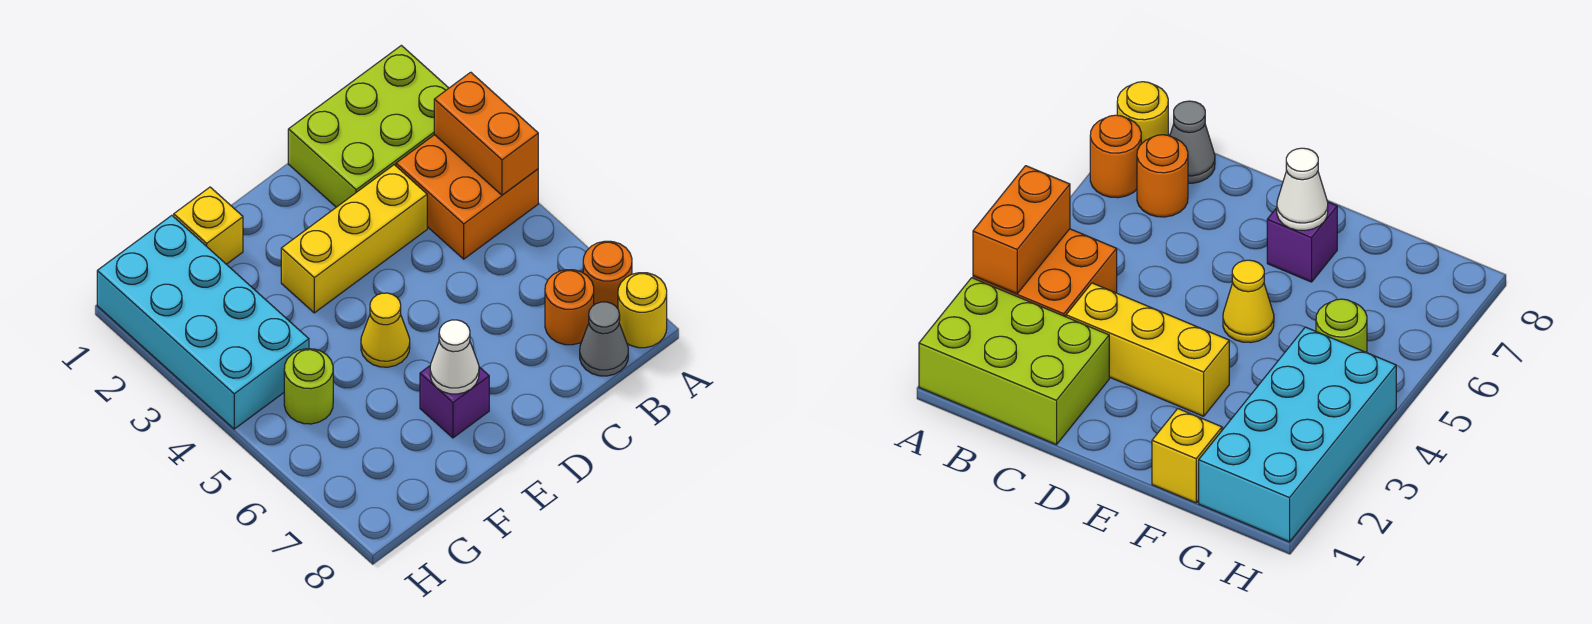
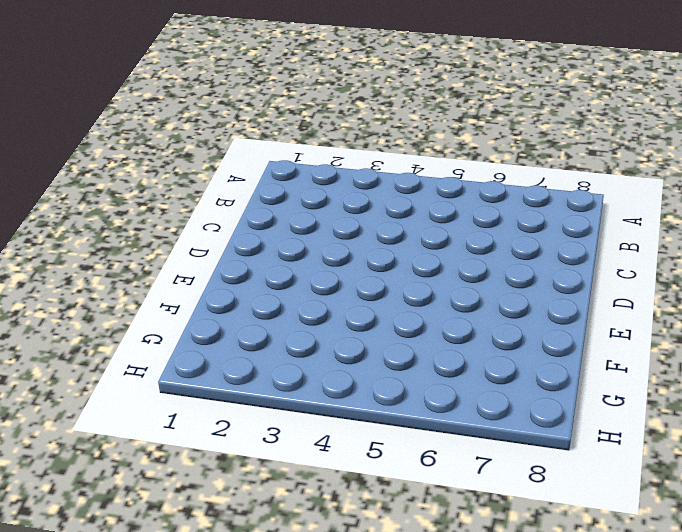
none -> lime brick A1:C2 level 1
none -> orange brick A3:B4 level 1
none -> orange round brick A7 level 1

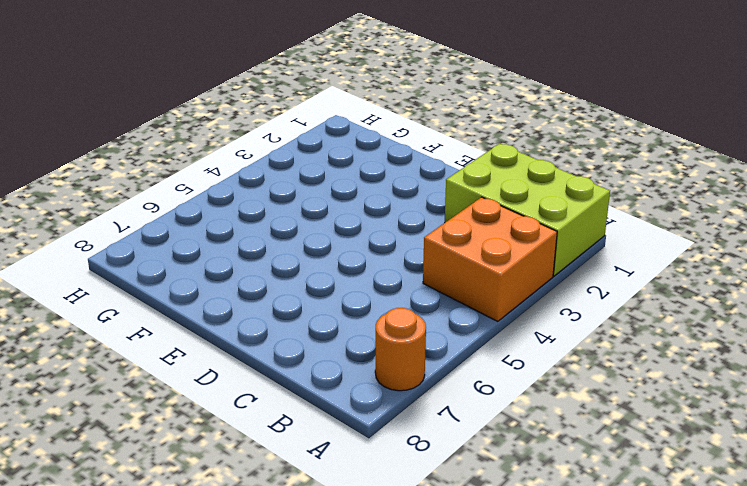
none -> yellow round brick A8 level 1
none -> orange round brick B7 level 1
none -> grey cone B8 level 1

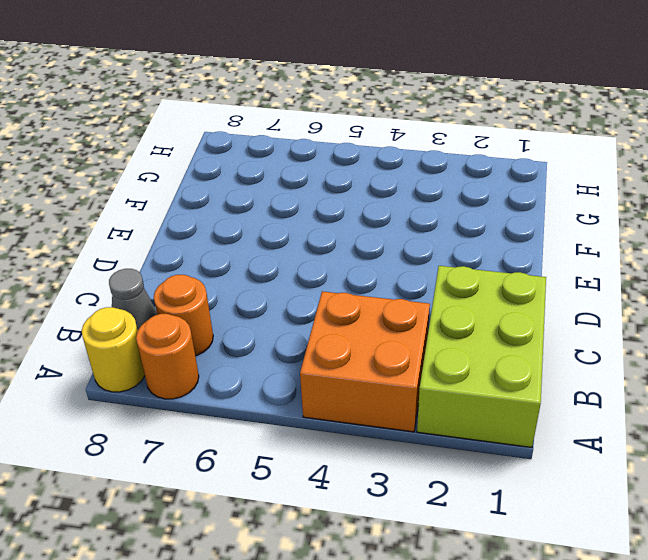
none -> yellow brick C3:E3 level 1
none -> yellow cone E5 level 1
none -> purple brick E7 level 1

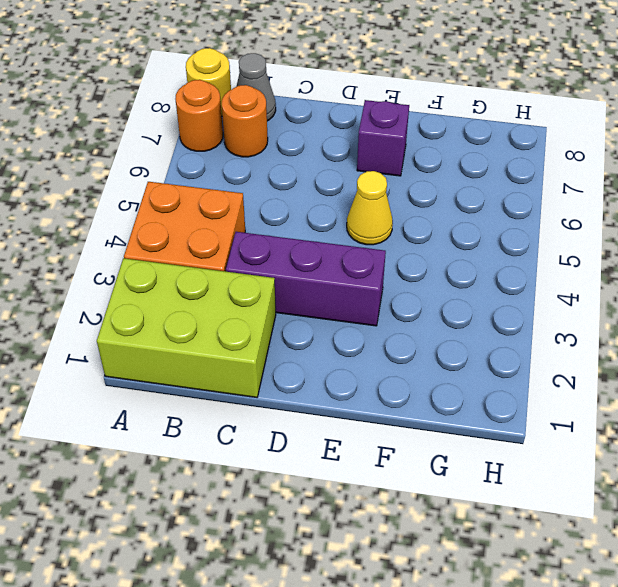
purple brick C3:E3 level 1 -> yellow brick C3:E3 level 1
none -> yellow brick F1 level 1
none -> cyan brick G1:H4 level 1
none -> lime round brick G5 level 1

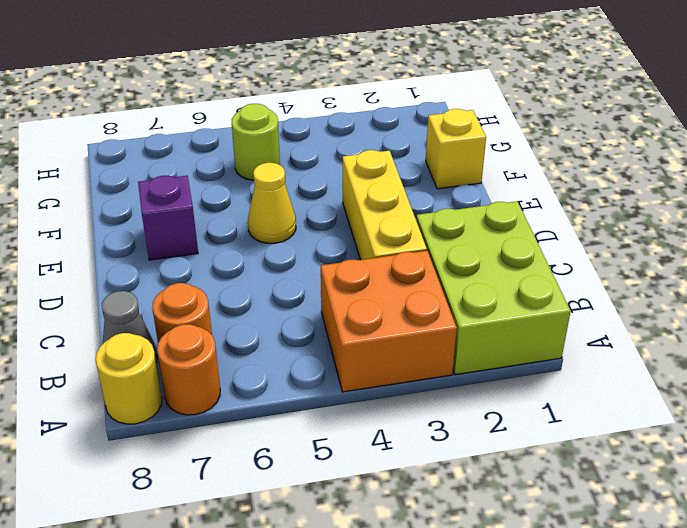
none -> cyan brick G1:H4 level 1
none -> orange brick A3:A4 level 2
none -> white cone E7 level 2

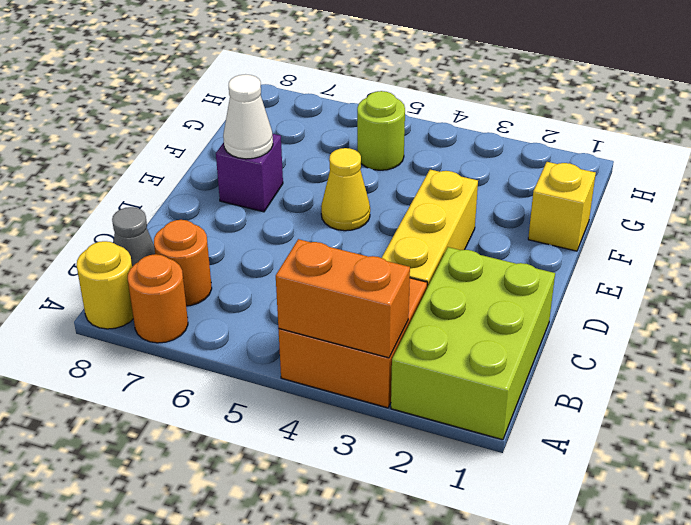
none -> cyan brick G1:H4 level 1

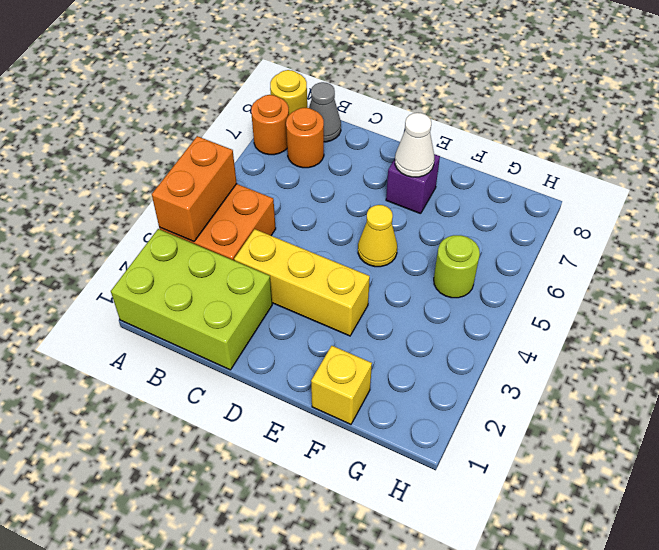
none -> cyan brick G1:H4 level 1

